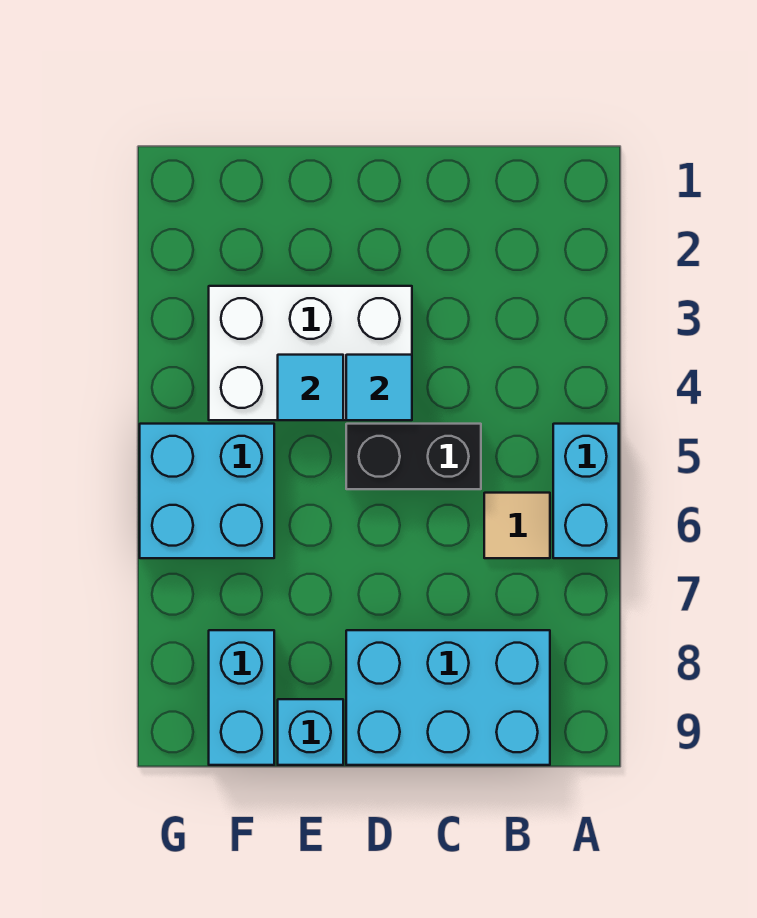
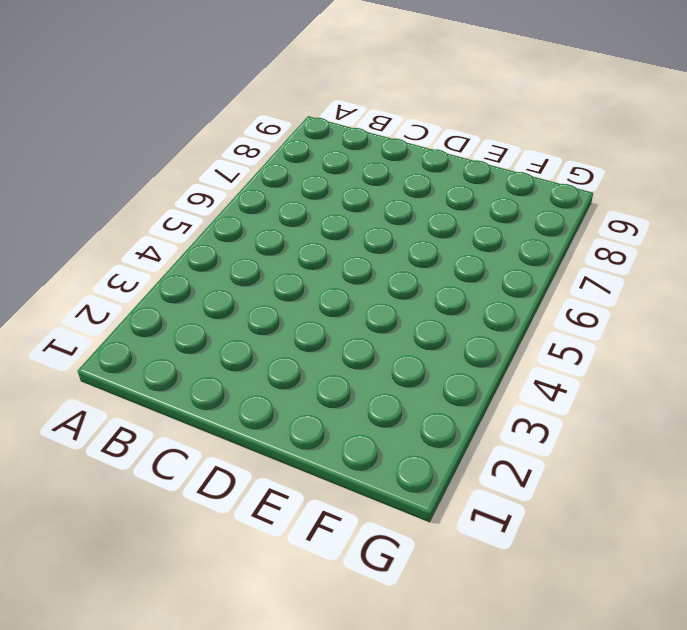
none -> cyan brick A5:A6 level 1
none -> tan tile B6 level 1

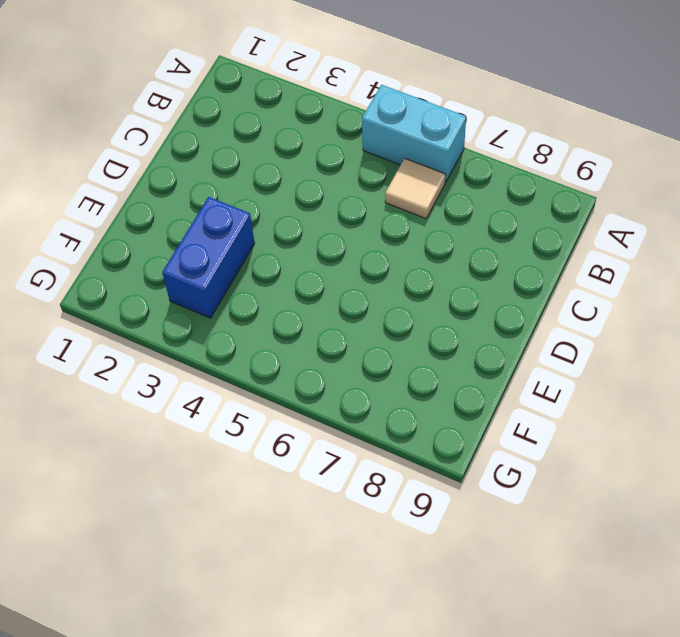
blue brick E3:F3 level 1 -> white brick D3:F4 level 1
none -> cyan brick B8:D9 level 1
none -> black brick C5:D5 level 1

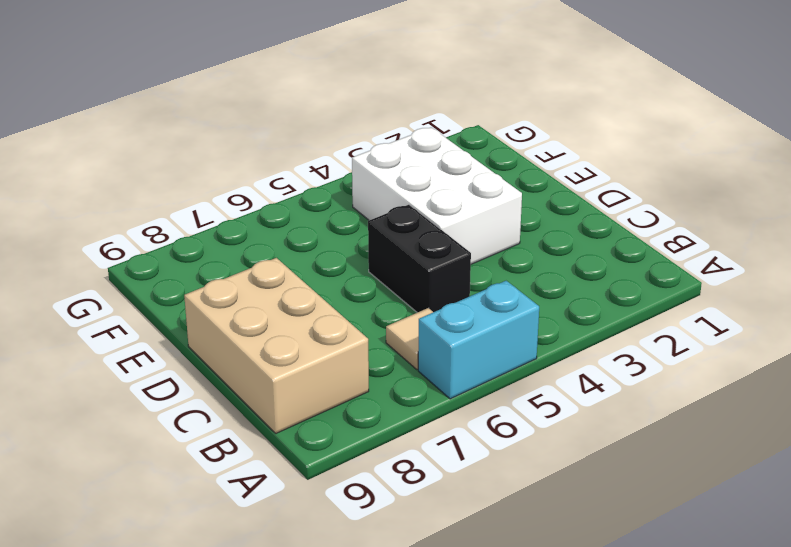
tan brick B8:D9 level 1 -> cyan brick B8:D9 level 1
none -> cyan brick E9 level 1
none -> cyan brick F5:G6 level 1

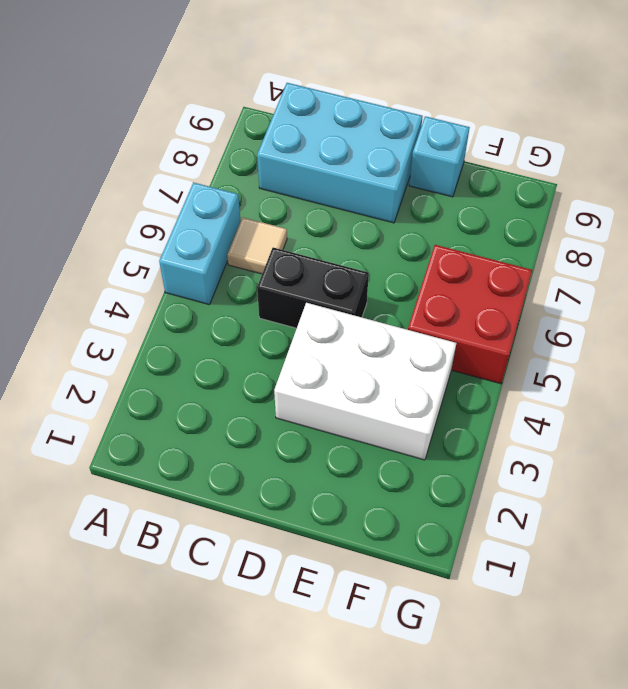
red brick F5:G6 level 1 -> cyan brick F5:G6 level 1
none -> cyan brick F8:F9 level 1
none -> cyan tile D4 level 2

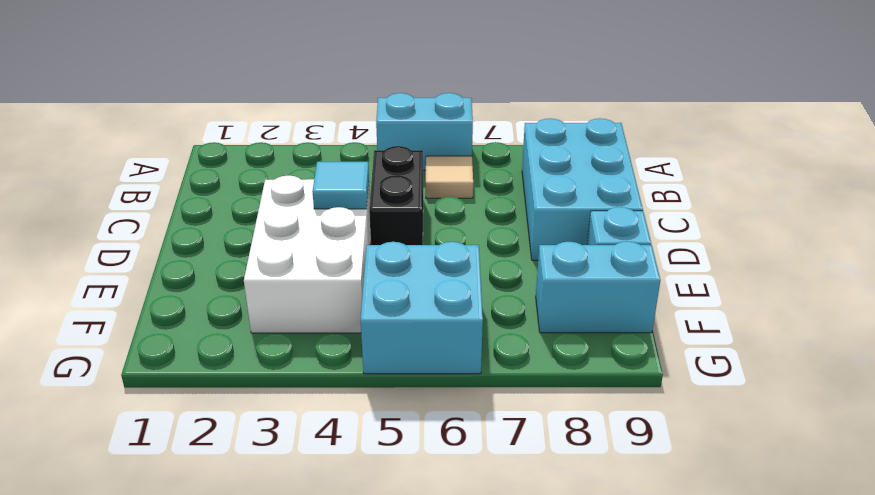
none -> cyan tile E4 level 2

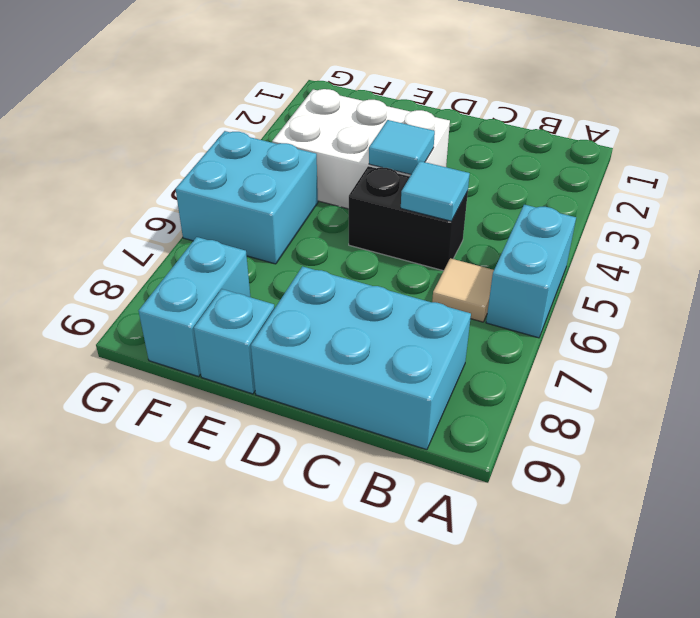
cyan tile C5 level 2 -> cyan tile E4 level 2

